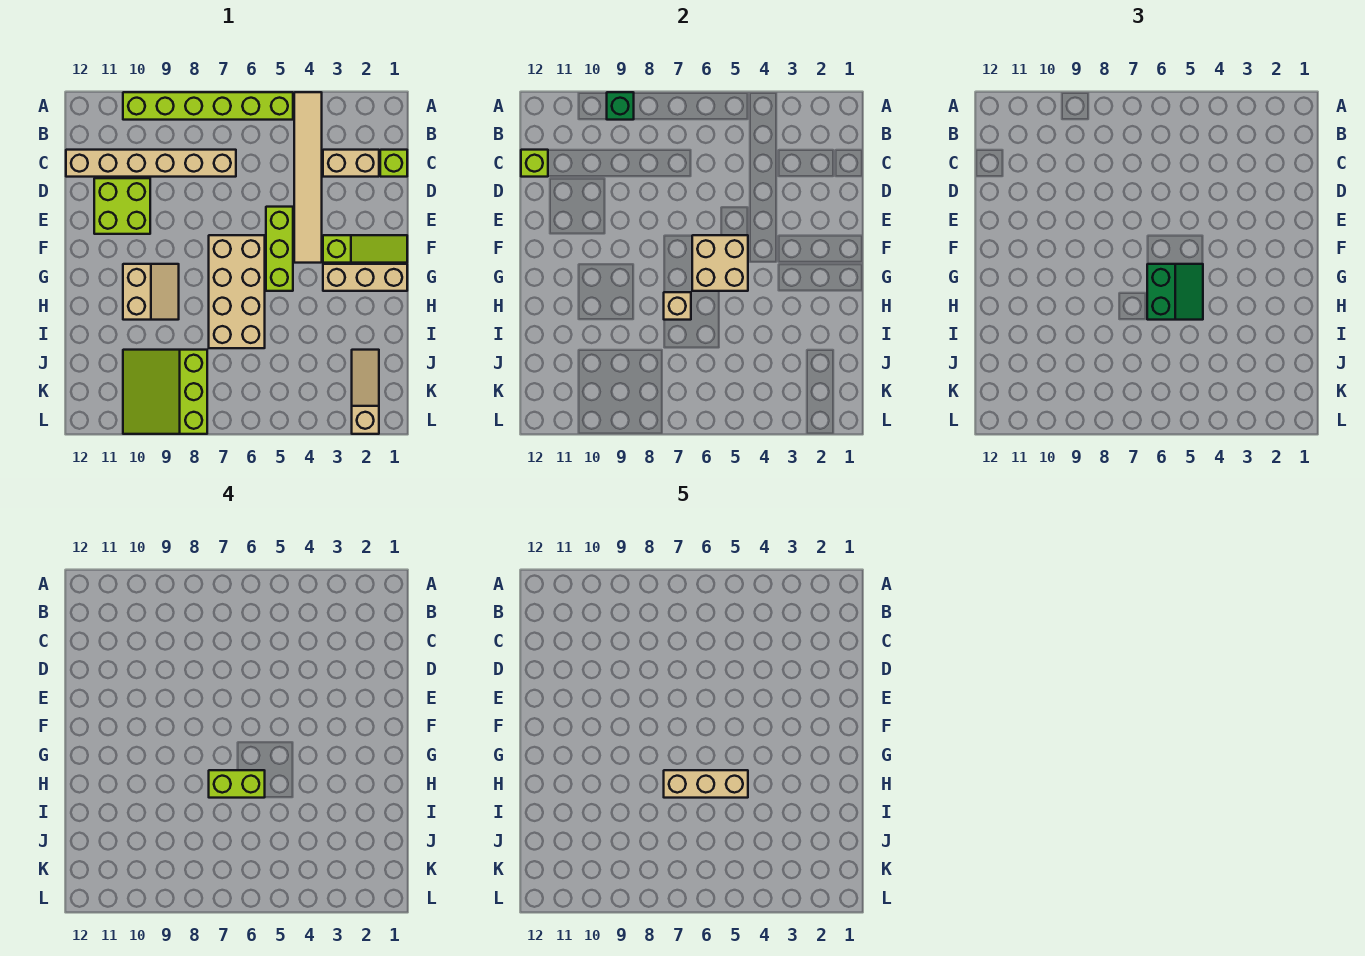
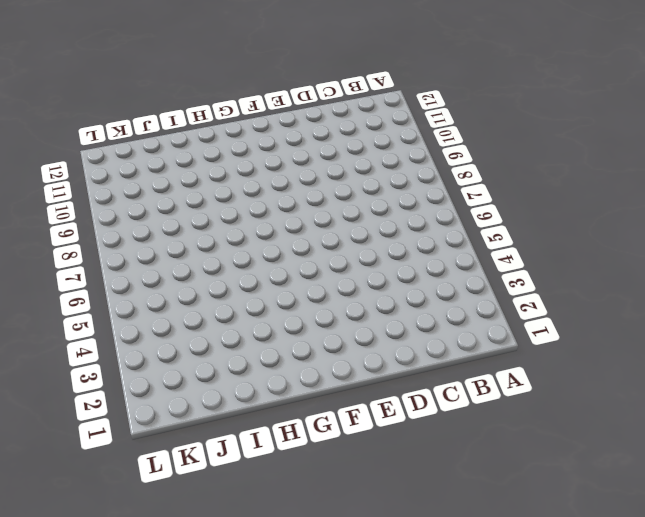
none -> tan tile A4:F4 level 1
none -> lime brick A5:A10 level 1
none -> lime brick C1 level 1

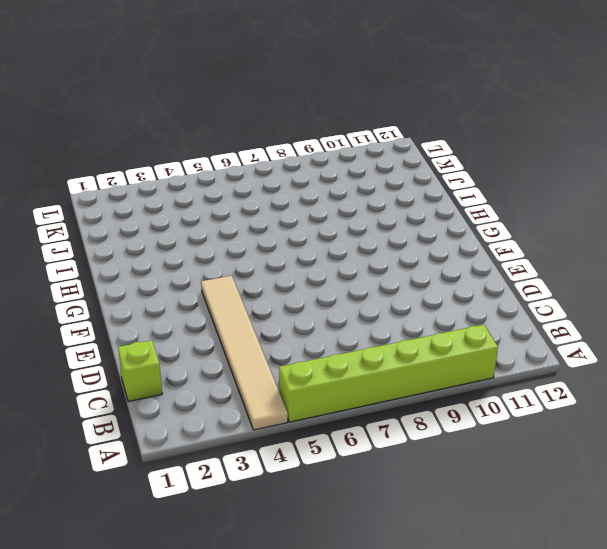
none -> tan brick C2:C3 level 1
none -> tan brick C7:C12 level 1
none -> lime brick D10:E11 level 1

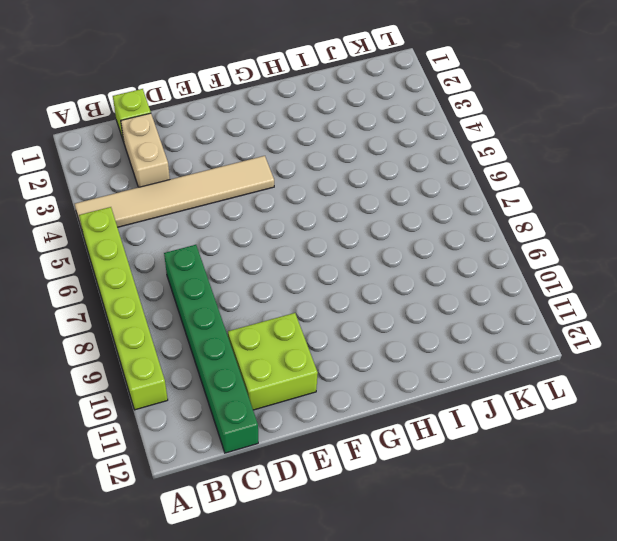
green brick C7:C12 level 1 -> tan brick C7:C12 level 1
none -> lime brick E5:G5 level 1
none -> lime slope F1:F3 level 1 top 3
none -> tan brick F6:I7 level 1

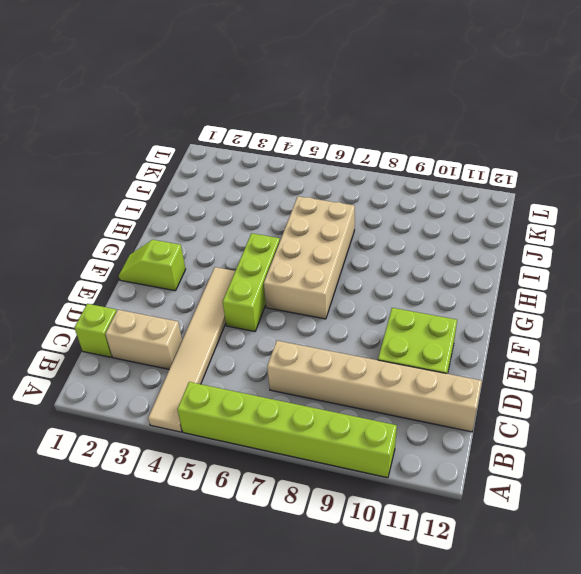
lime slope F1:F2 level 1 top 2 -> lime slope F1:F3 level 1 top 3
none -> tan brick G1:G3 level 1
none -> tan slope G9:H10 level 1 top 10
none -> tan slope J2:L2 level 1 top L

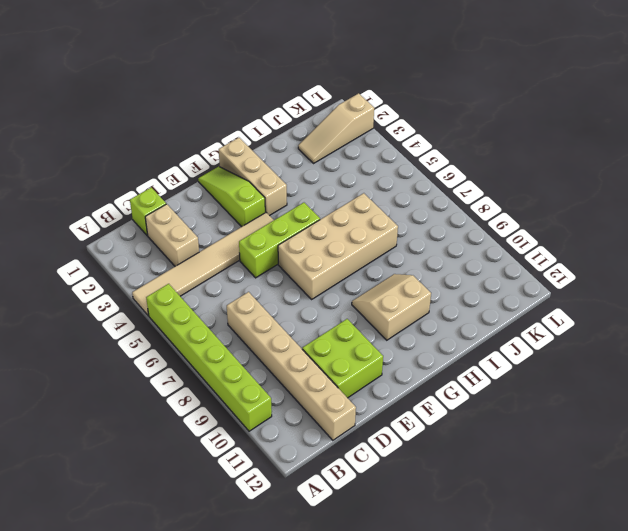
none -> lime slope J8:L10 level 1 top 8
none -> green brick A9 level 2
none -> lime brick C12 level 2

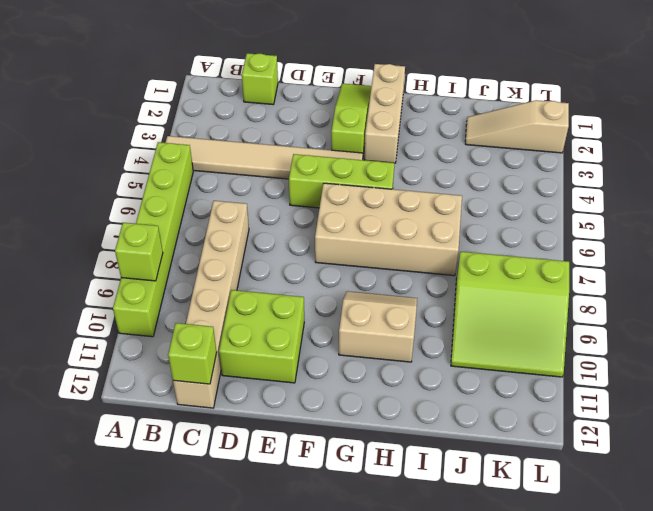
lime brick A9 level 2 -> green brick A9 level 2
none -> tan brick C2:C3 level 1
none -> tan brick F5:G6 level 2
none -> tan brick H7 level 2

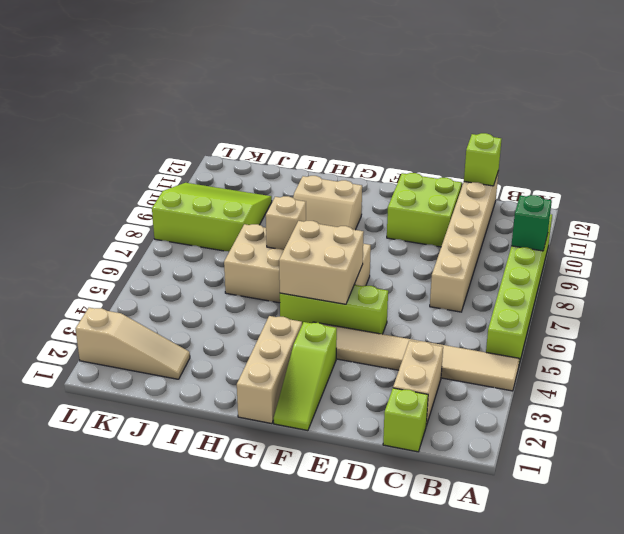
none -> green slope G5:H6 level 3 top 6
none -> lime brick H6:H7 level 4
none -> tan brick H5:H7 level 5

